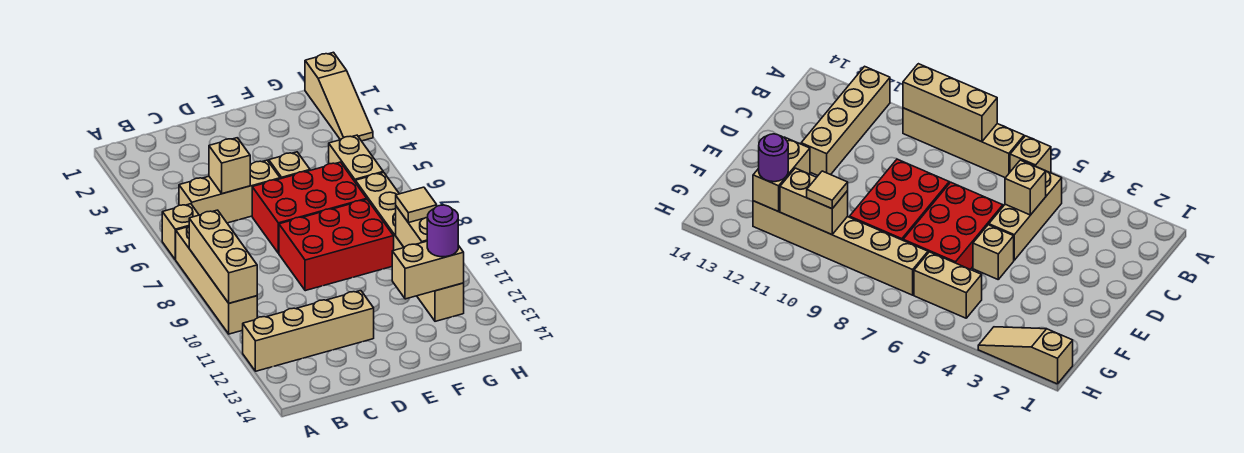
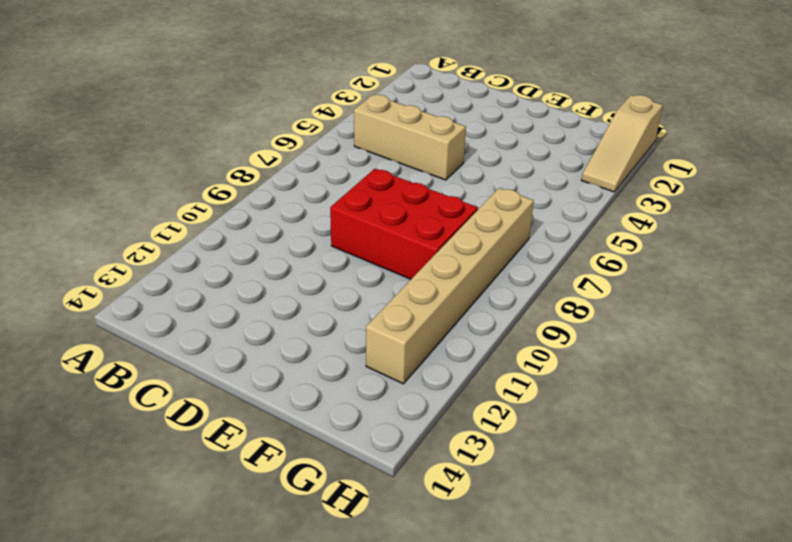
none -> tan brick A6 level 1
none -> tan brick A7:A10 level 1
none -> tan brick A12:D12 level 1

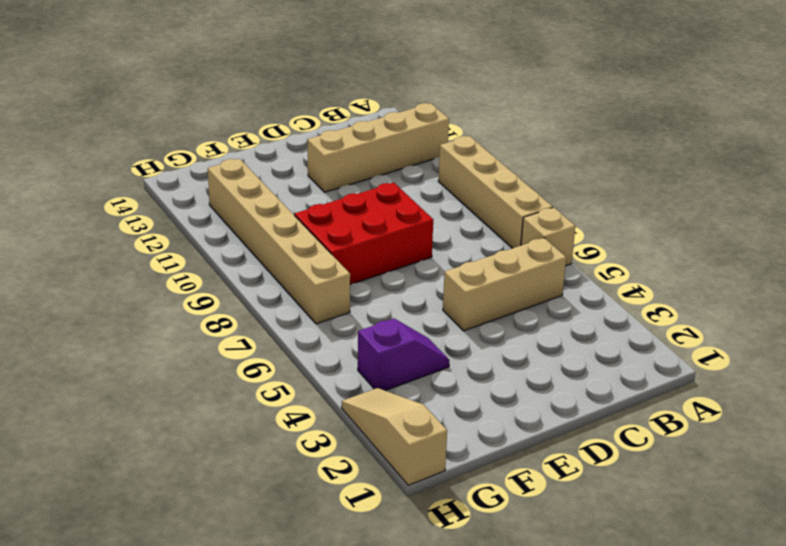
purple slope F4:G4 level 1 top G -> none
none -> red brick D6:F7 level 1
none -> tan brick E5 level 1
none -> tan brick G5:G6 level 1

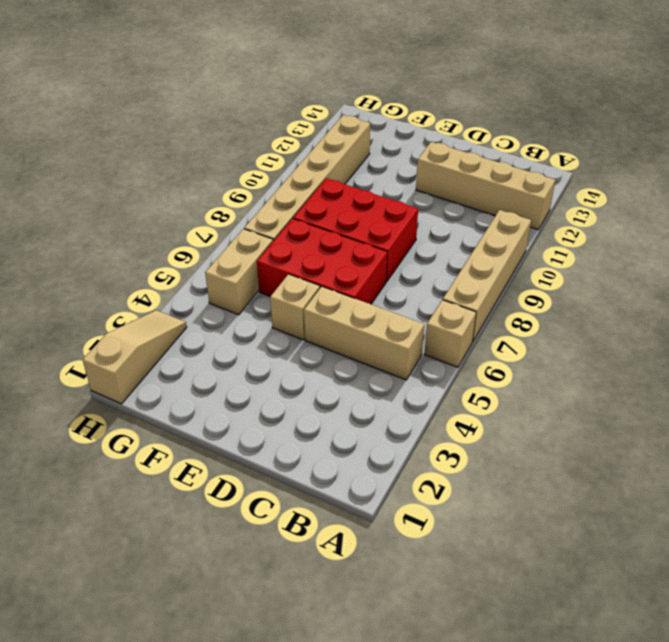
none -> tan brick A8:A10 level 2
none -> tan brick C5 level 2
none -> tan brick F12:G12 level 2

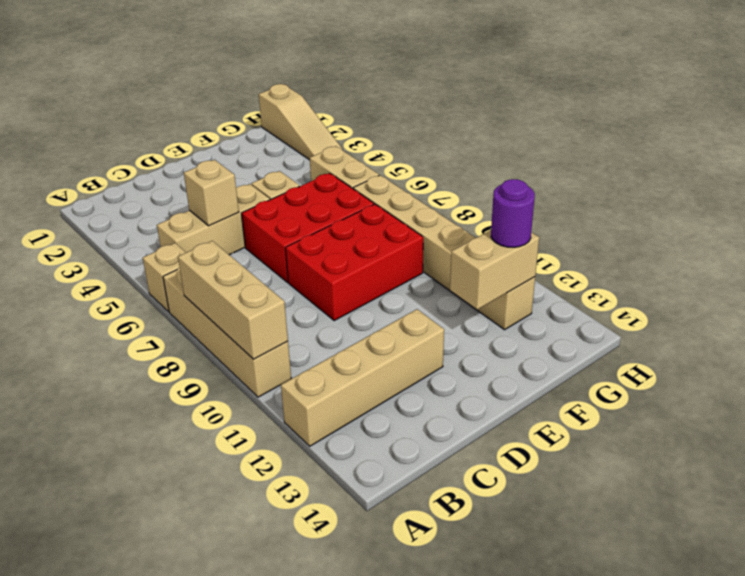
none -> tan brick G10:G11 level 2
none -> tan tile G10 level 3

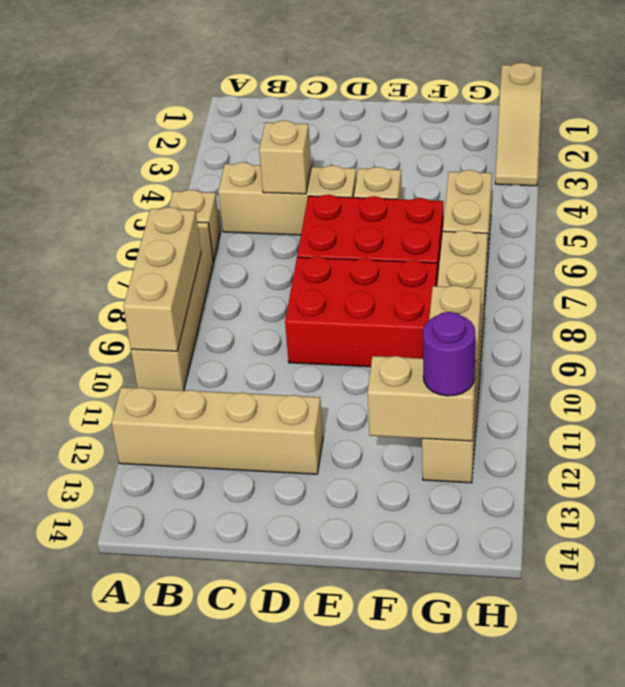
none -> tan tile G10 level 3

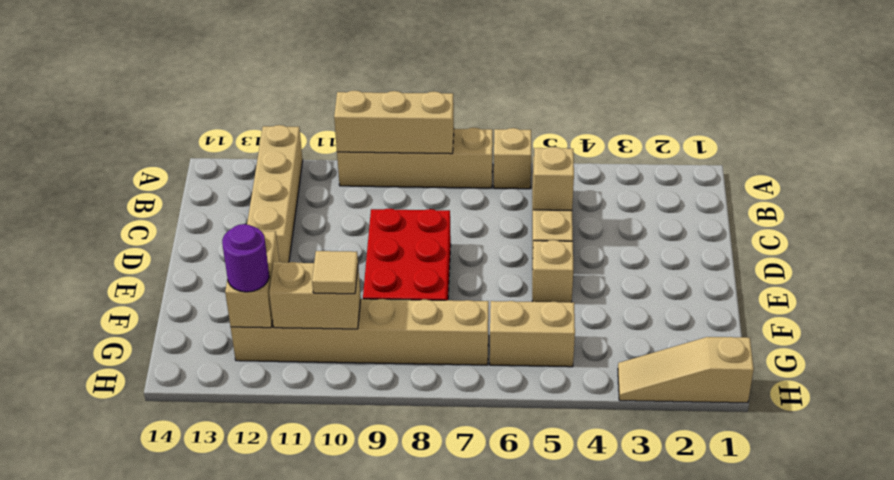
none -> red brick D6:F7 level 1

